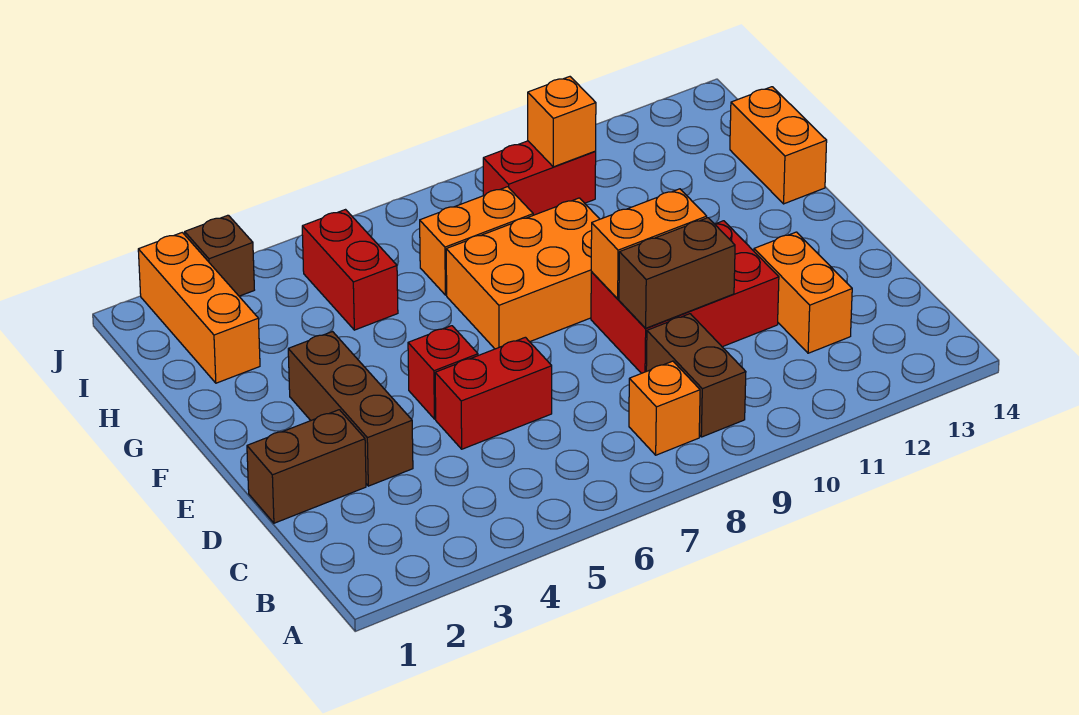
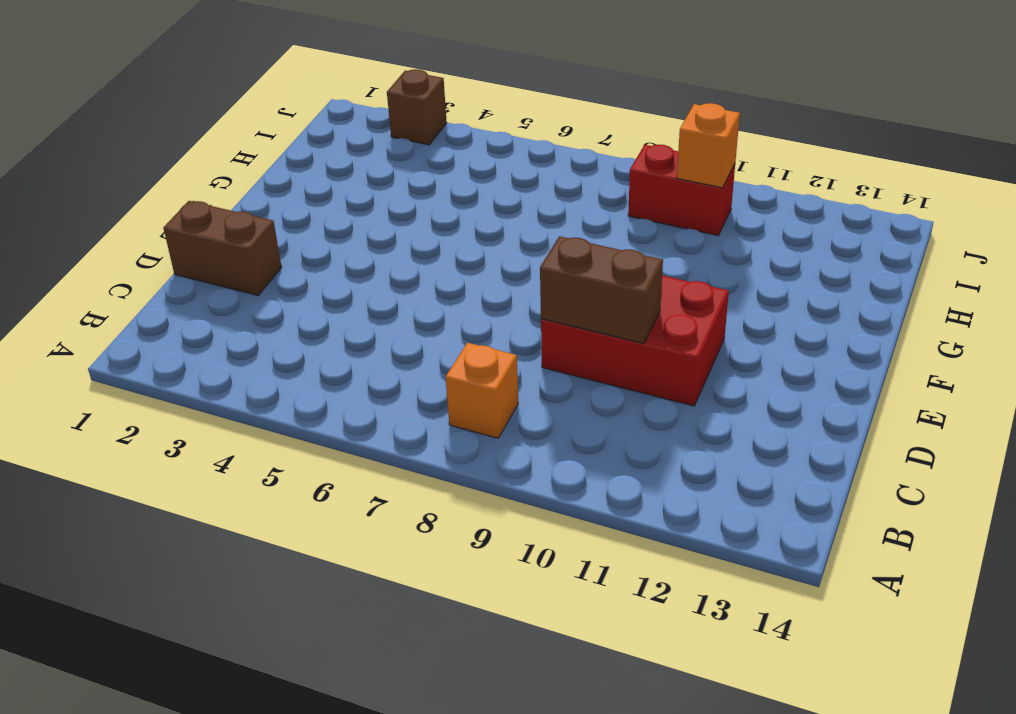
none -> brown brick B9:C9 level 1
none -> orange brick C12:D12 level 1
none -> brown brick D3:F3 level 1

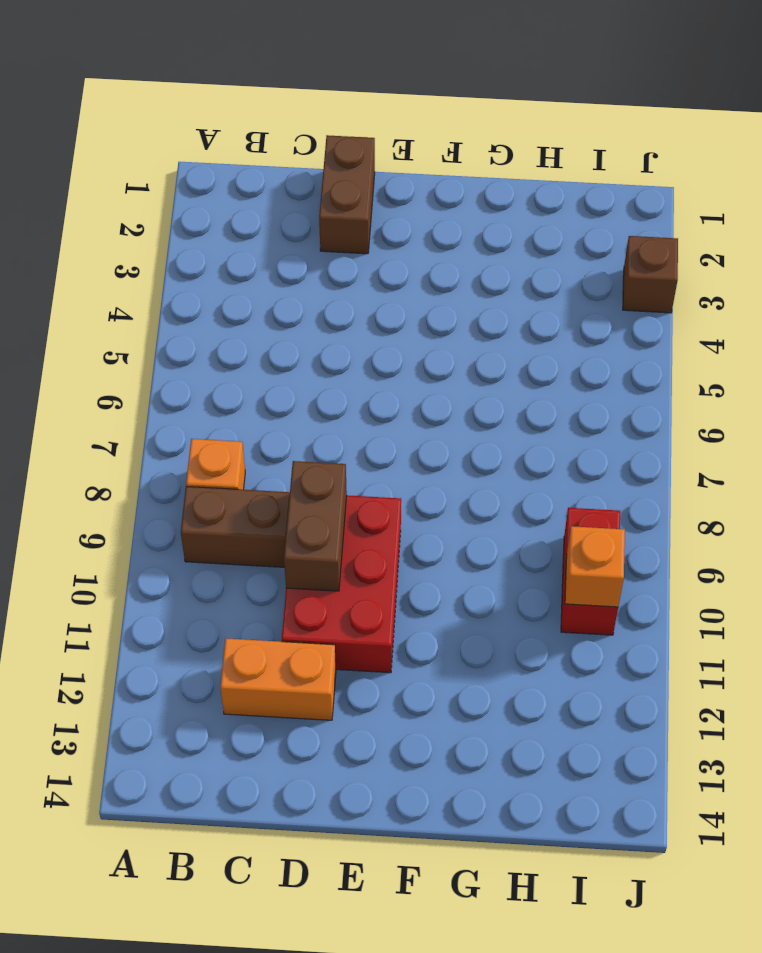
none -> brown brick D3:F3 level 1
none -> red brick D5:D6 level 1
none -> red brick E5 level 1

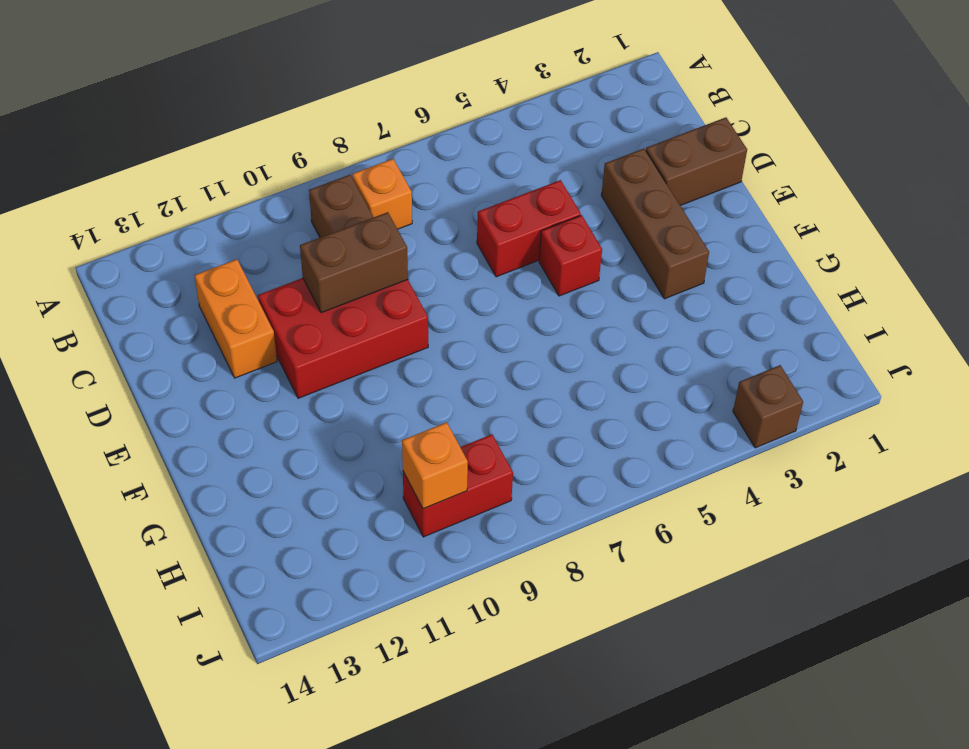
none -> orange brick F7:G9 level 1
none -> orange brick G14:H14 level 1
none -> orange brick H2:J2 level 1

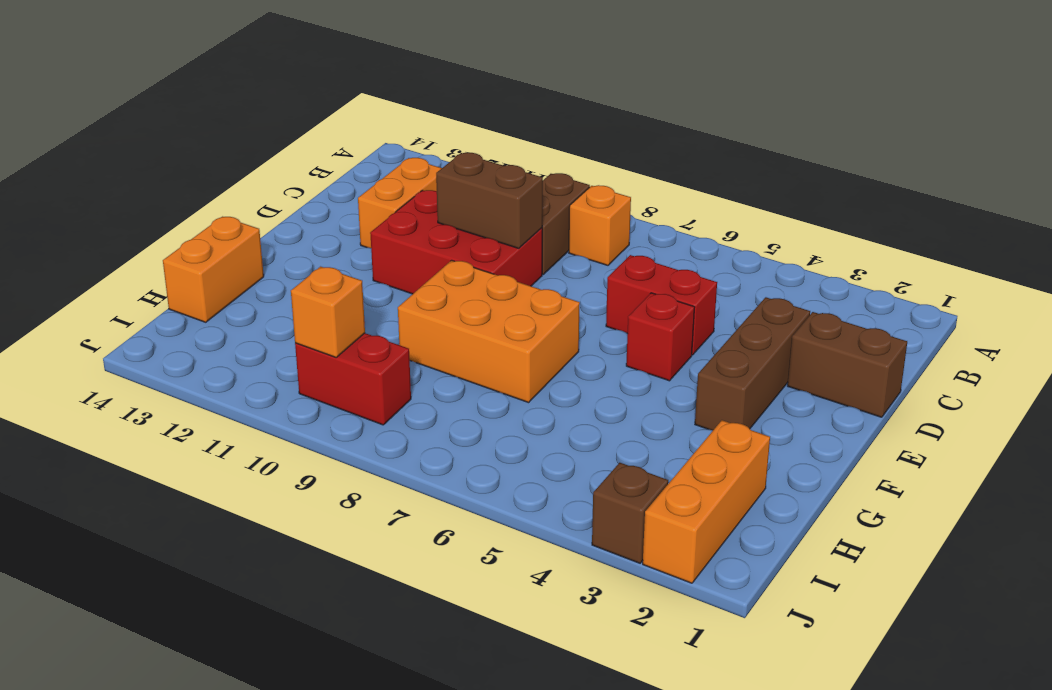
none -> red brick H5:I5 level 1
none -> orange brick H7:H8 level 1
none -> orange brick E9:E10 level 2

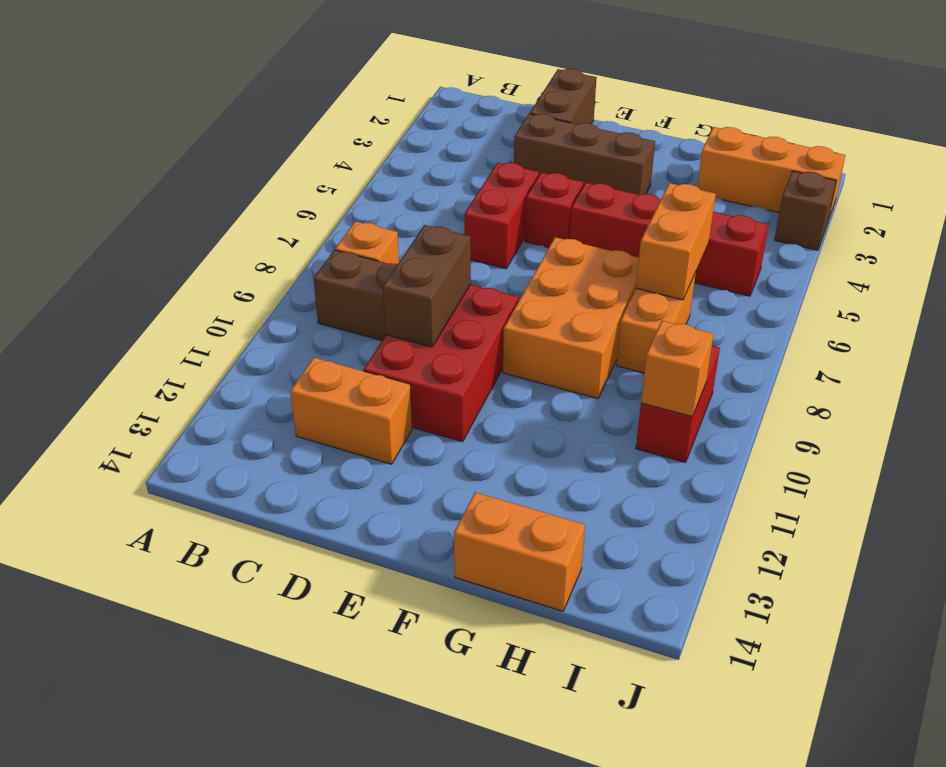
red brick F5:I5 level 1 -> red brick H5:I5 level 1
orange brick H6:H7 level 2 -> orange brick E9:E10 level 2

